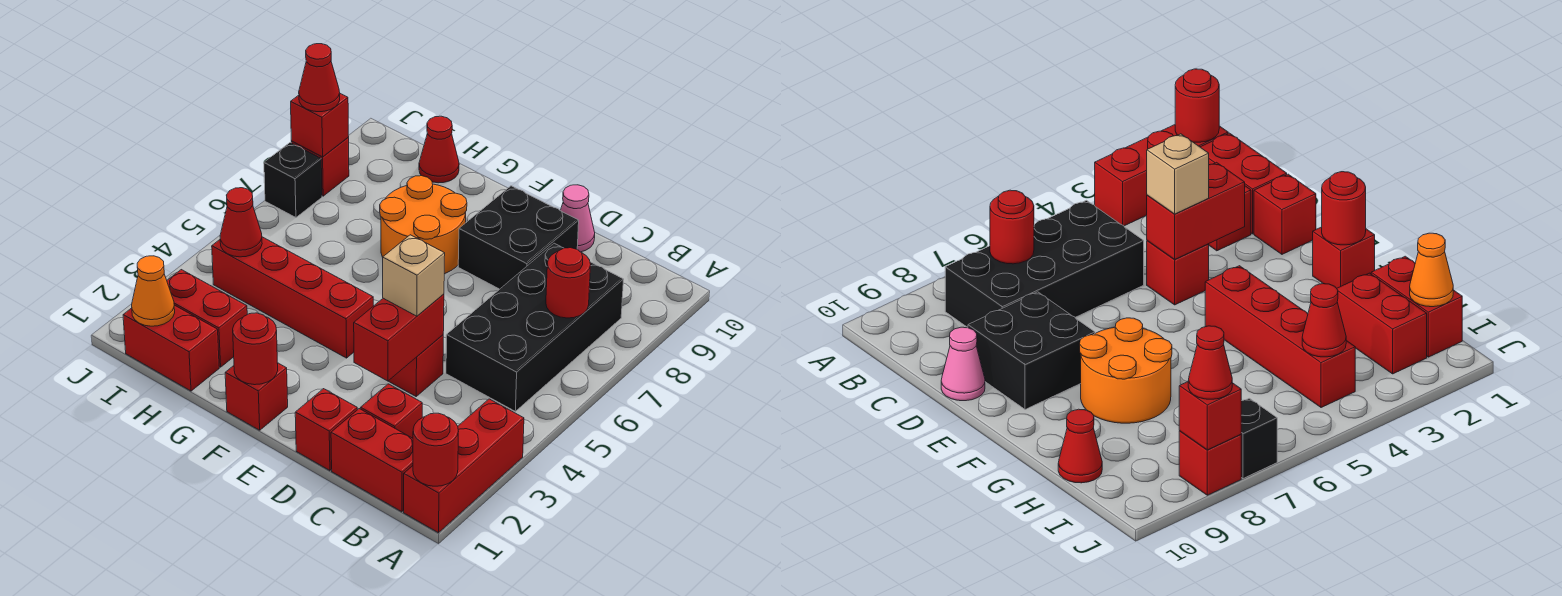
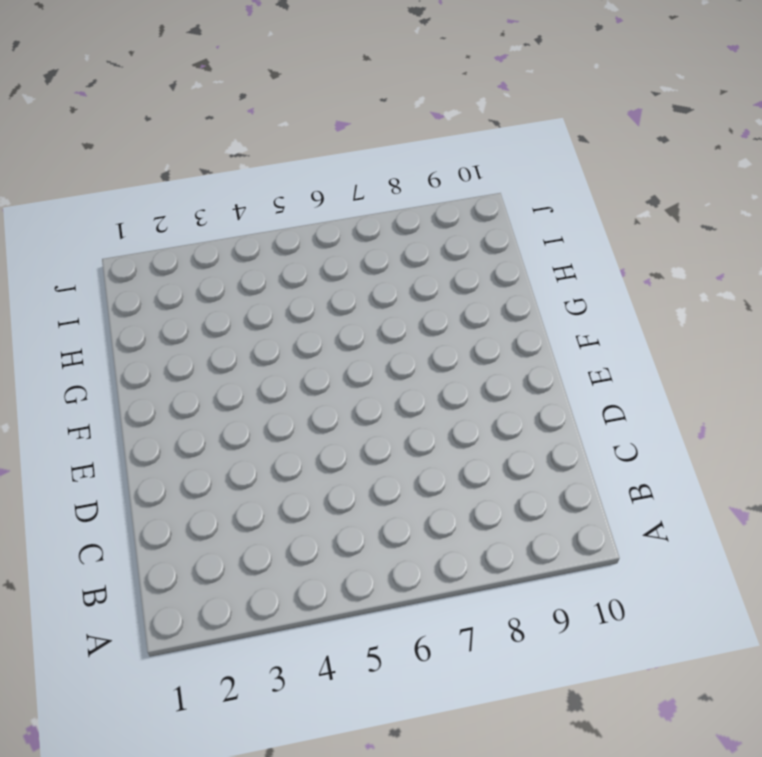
none -> red brick A1:A3 level 1
none -> red brick B1:C1 level 1
none -> black brick B5:C8 level 1

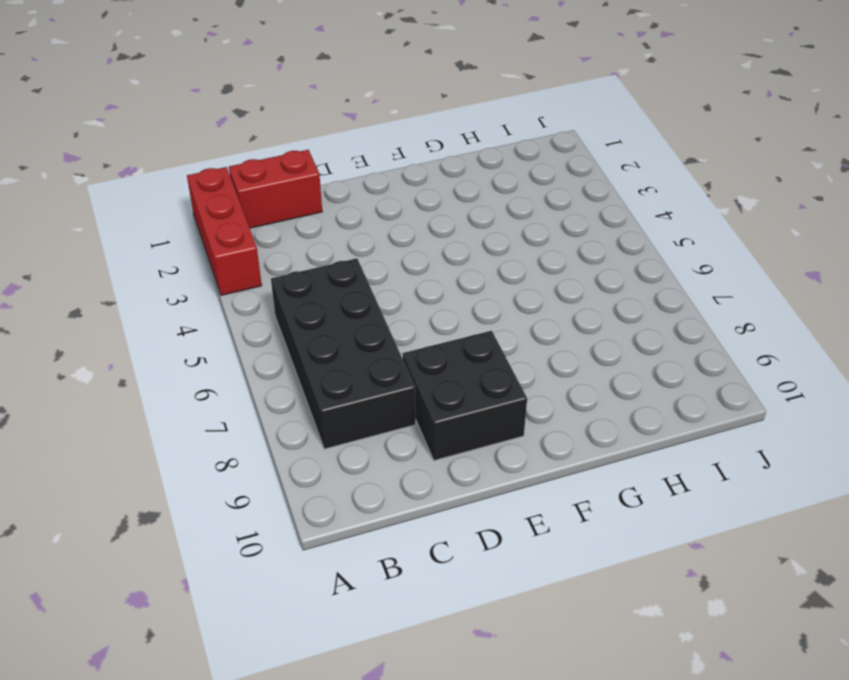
none -> red brick C2 level 1
none -> red brick D1 level 1
none -> red brick D4 level 1

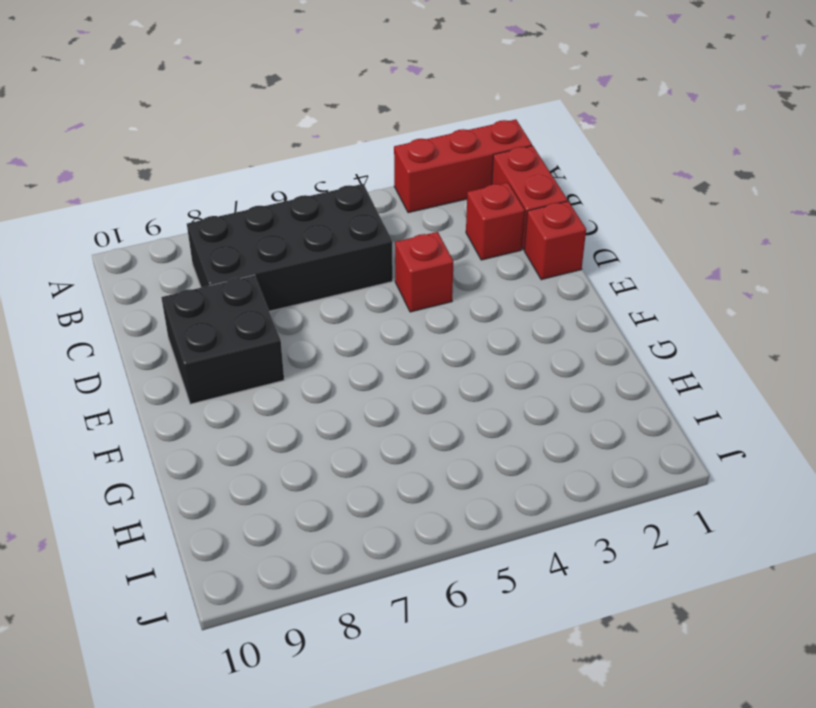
none -> pink cone D10 level 1
none -> red brick F1 level 1
none -> red brick F4:I4 level 1

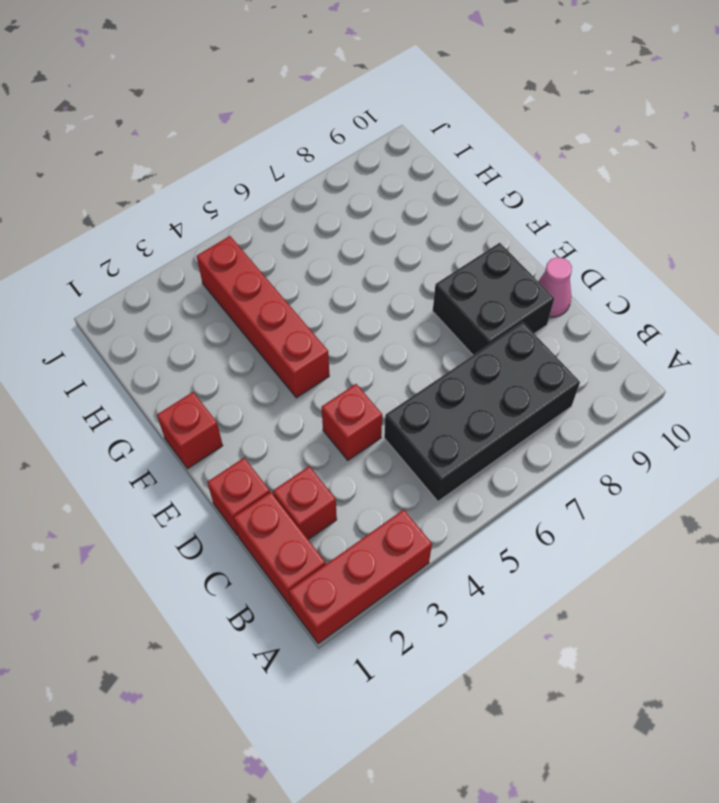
none -> orange round brick F7:G8 level 1
none -> red brick H1:I1 level 1
none -> red brick H2:I2 level 1

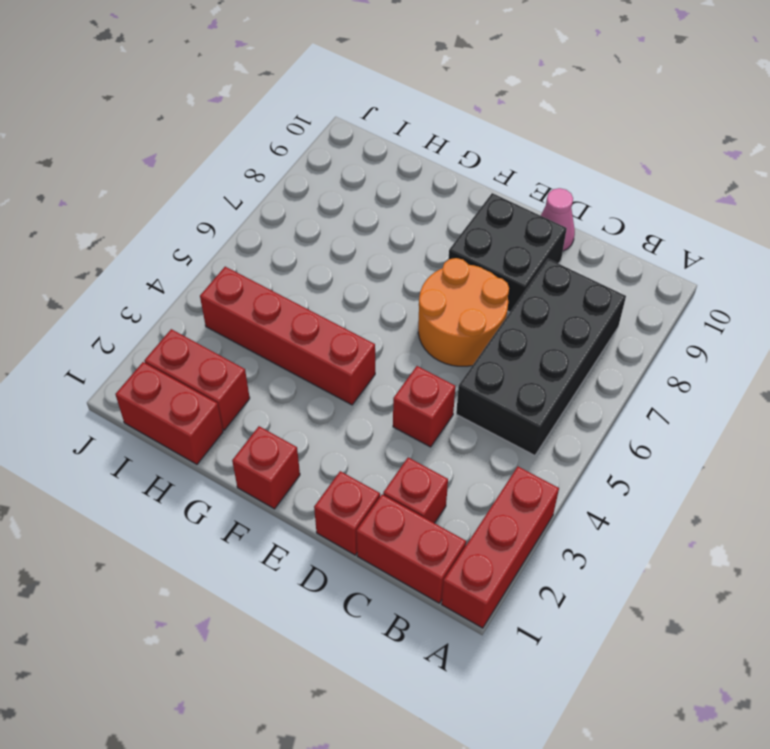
orange round brick D6:E7 level 1 -> orange round brick F7:G8 level 1
none -> red cone H10 level 1
none -> black brick J7 level 1
none -> red brick J8 level 1

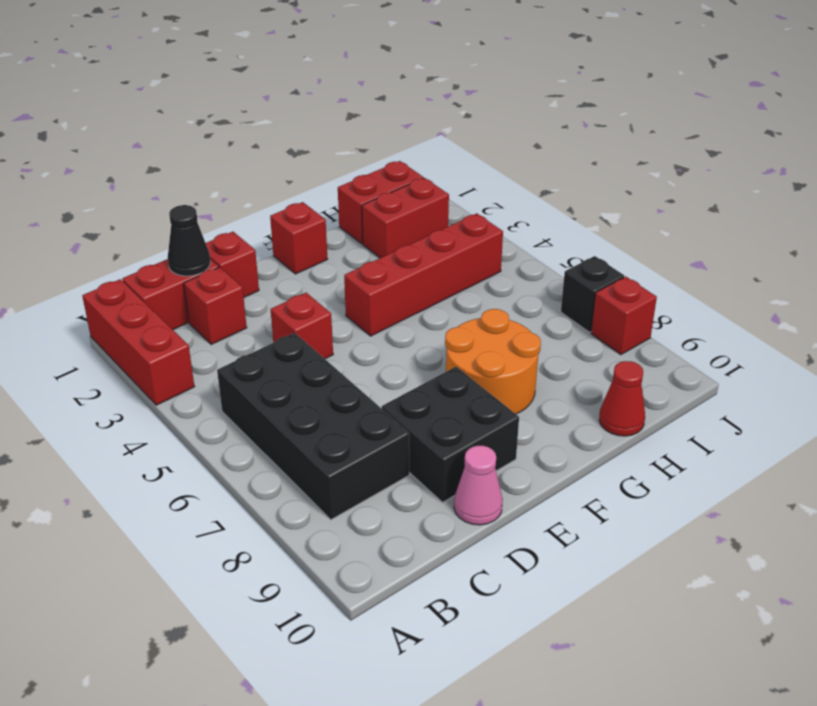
black cone C1 level 2 -> none
none -> red round brick A1 level 2
none -> red round brick B7 level 2
none -> red brick D3:D4 level 2

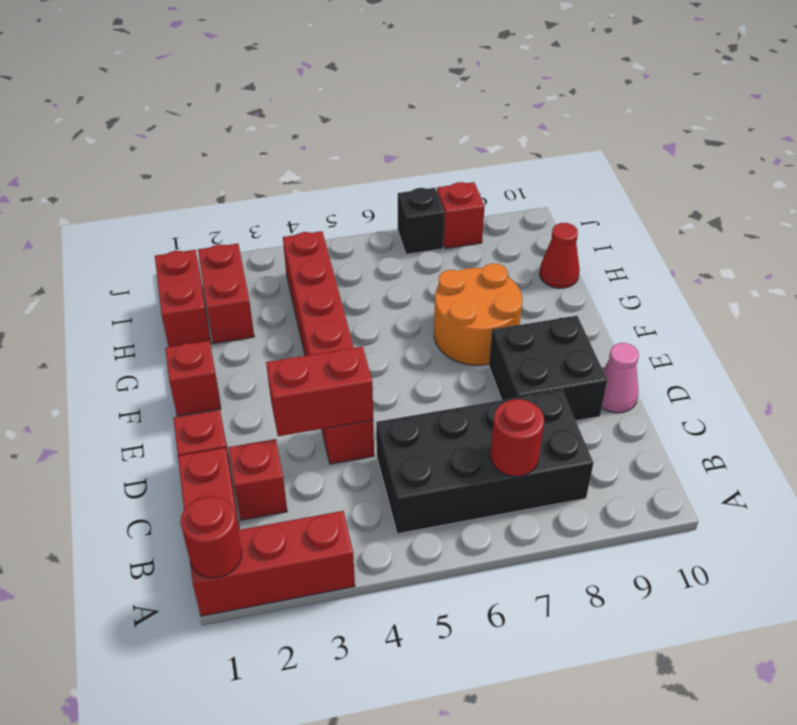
none -> red round brick F1 level 2
none -> orange cone I1 level 2
none -> red cone I4 level 2

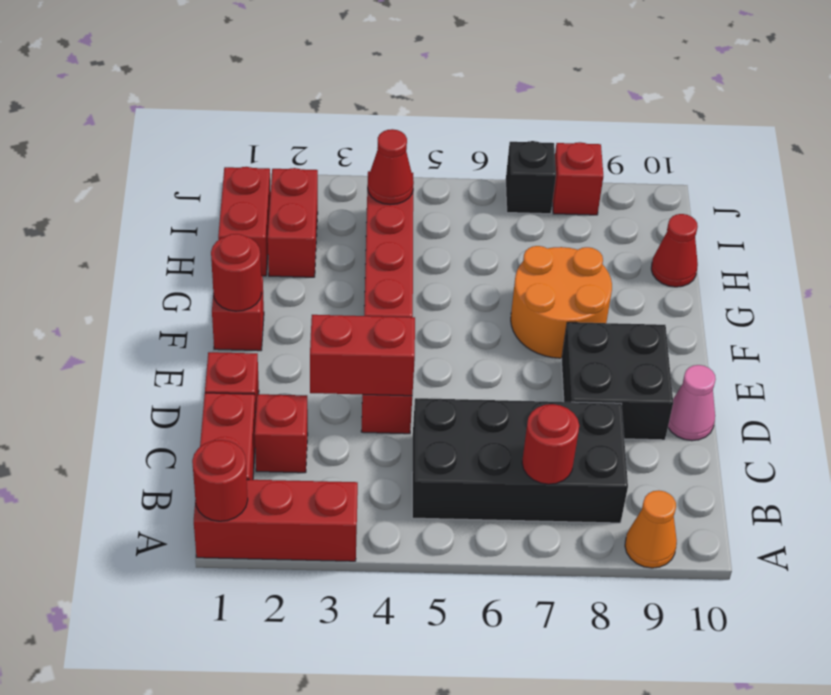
orange cone A9 level 1 -> orange cone I1 level 2
none -> red brick J8 level 2
none -> tan brick D4 level 3
none -> red cone J8 level 3

